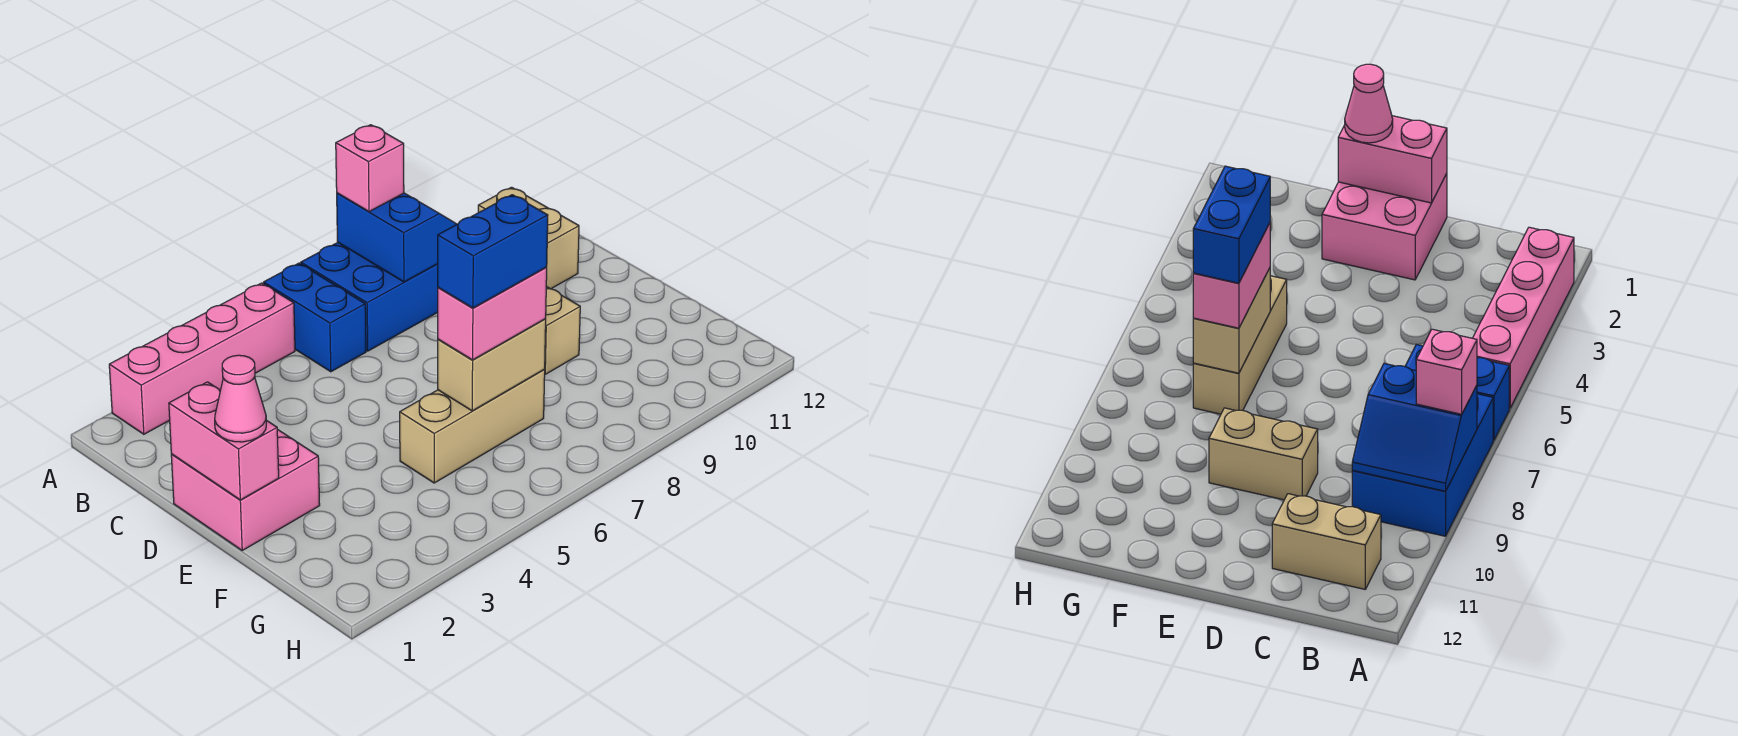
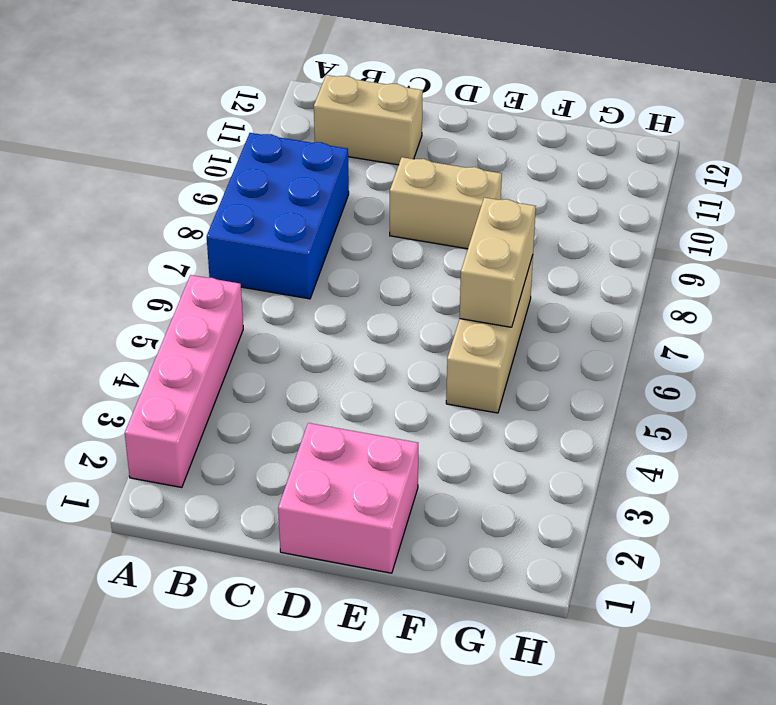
none -> blue brick A6:B6 level 1
none -> blue slope A8:B9 level 2 top 8
none -> pink brick D1:E1 level 2

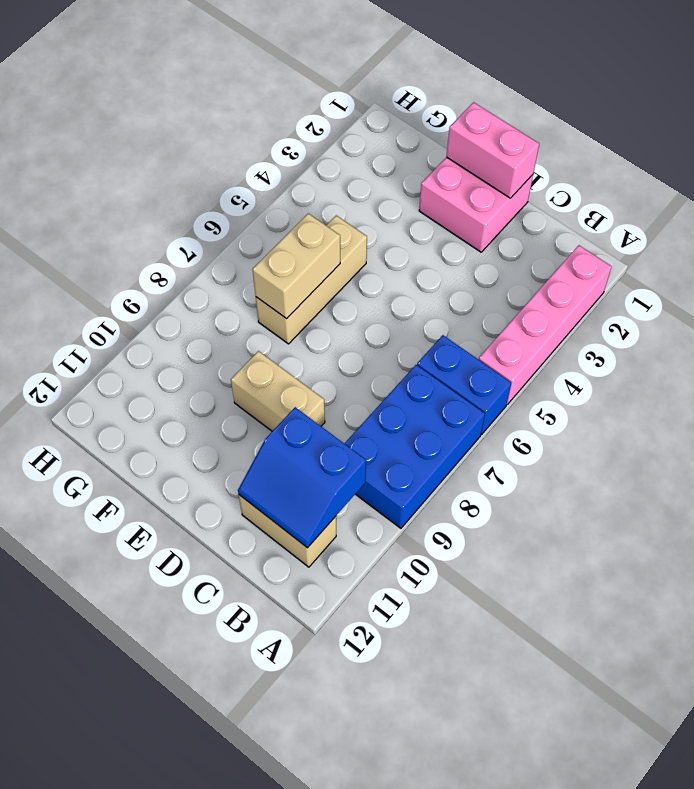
blue slope B10:C11 level 2 top 10 -> blue slope A8:B9 level 2 top 8
none -> pink brick A8 level 3
none -> pink cone E1 level 3
none -> pink brick F6:F7 level 3

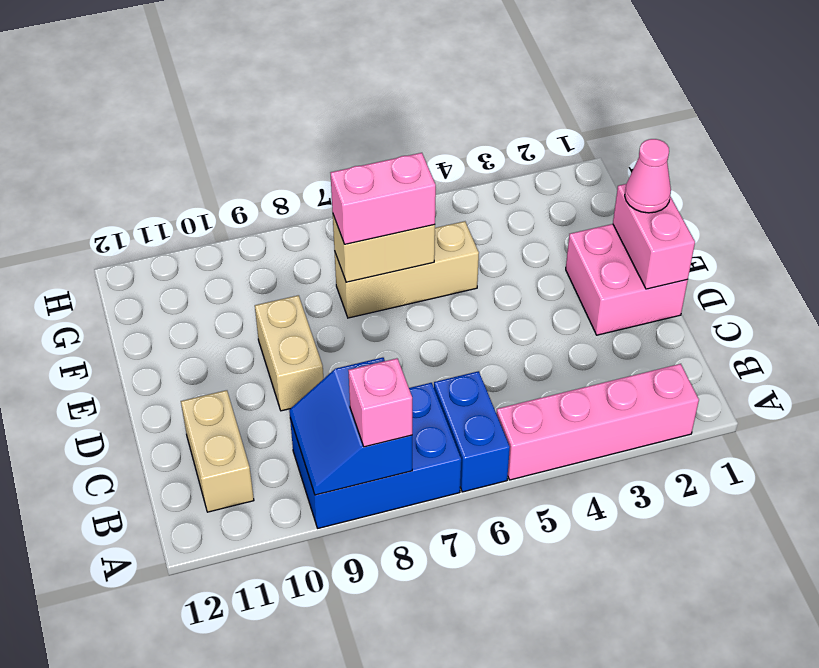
none -> blue brick F6:F7 level 4

